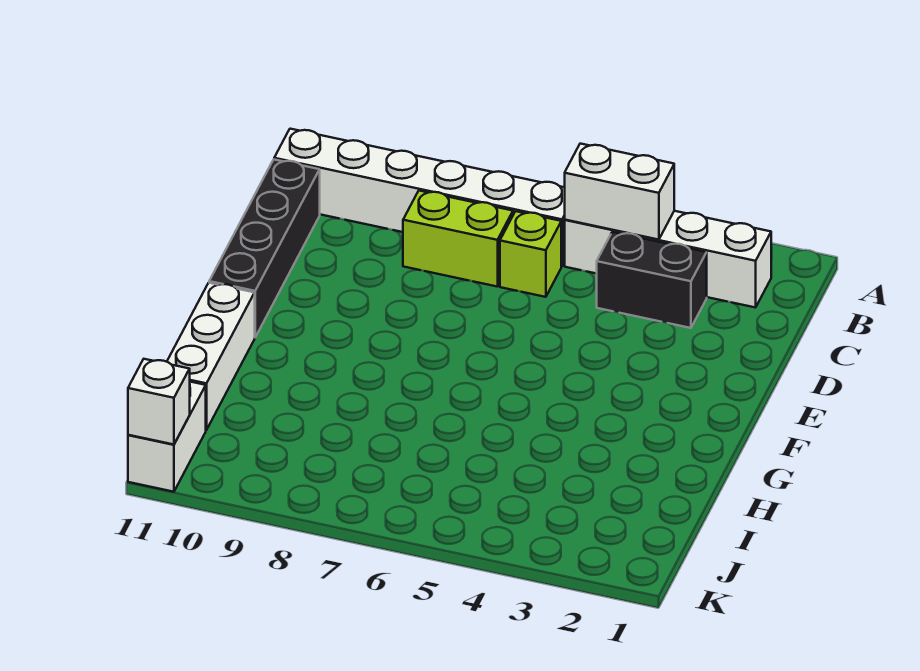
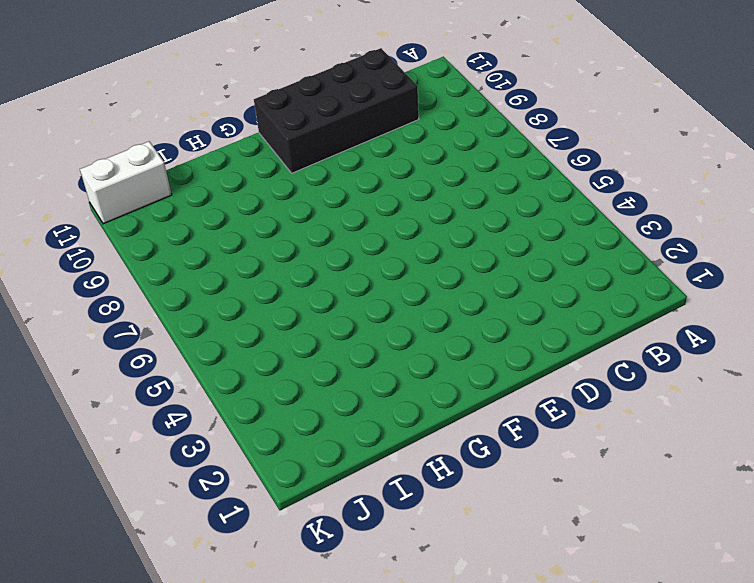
black brick C10:F11 level 1 -> black brick C11:F11 level 1
none -> white brick B2:B5 level 1
none -> white brick B6:B11 level 1

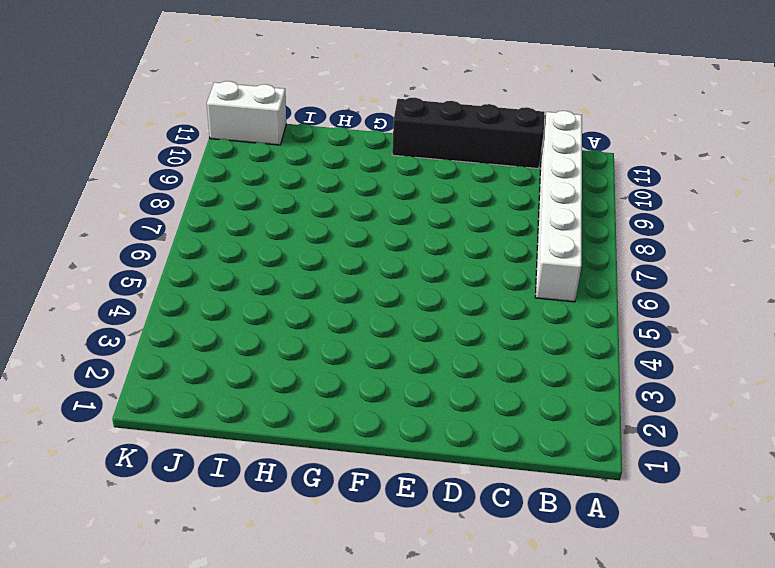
none -> white brick B2:B5 level 1
none -> black brick C3:C4 level 1

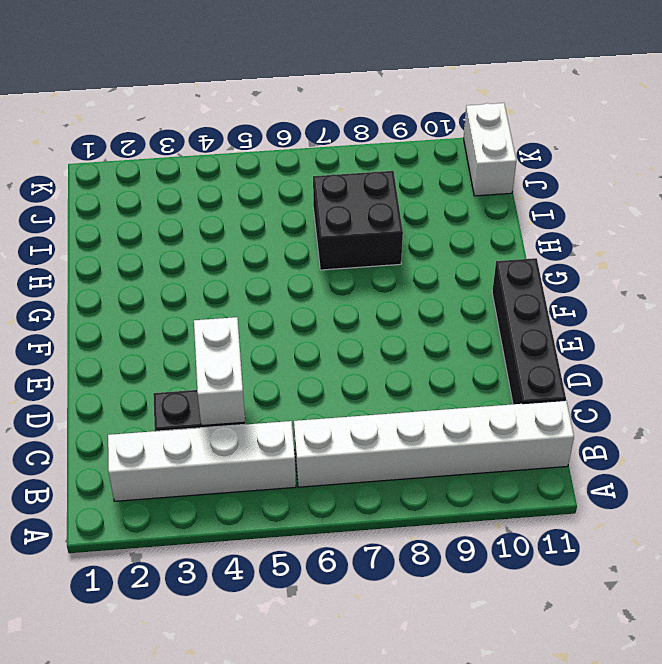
white brick C4:D4 level 2 -> white brick B4:B5 level 2
black brick H7:I8 level 1 -> none
none -> lime brick C6 level 1
none -> lime brick C7:C8 level 1

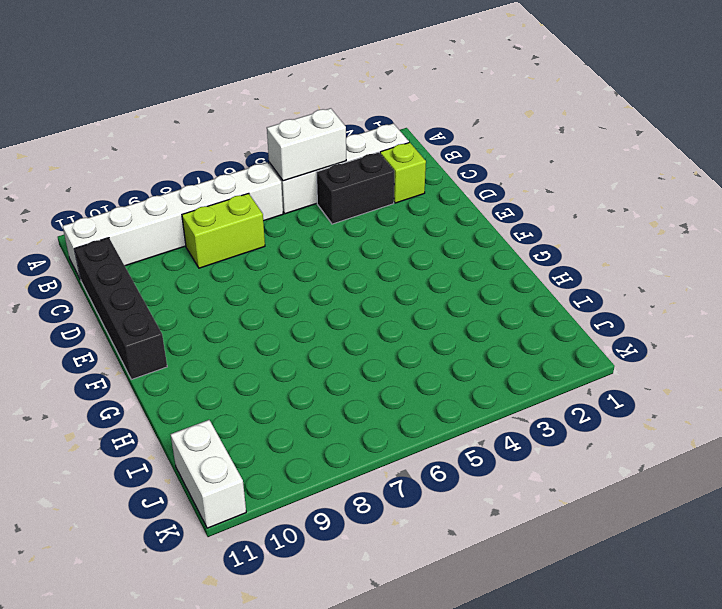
lime brick C2 level 1 -> lime brick C6 level 1
none -> white brick G11:I11 level 1
none -> white brick K11 level 2

